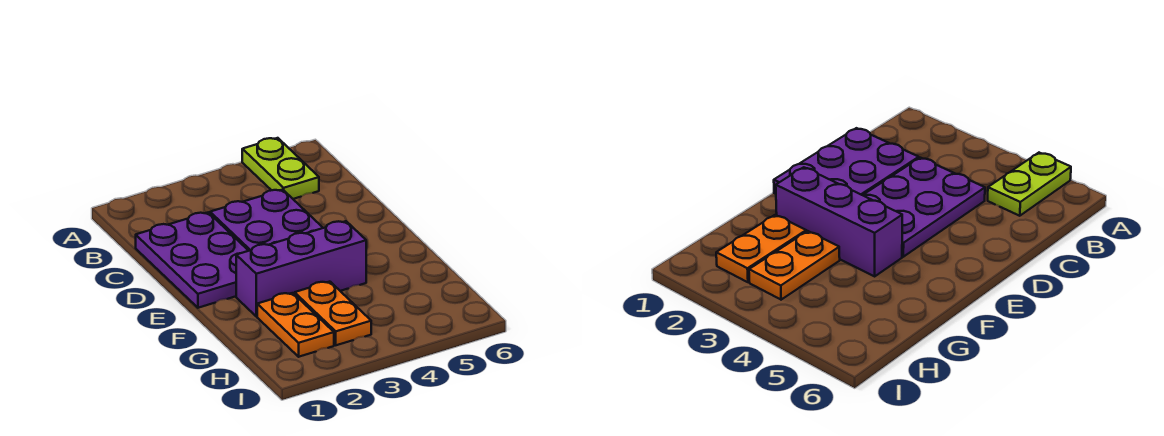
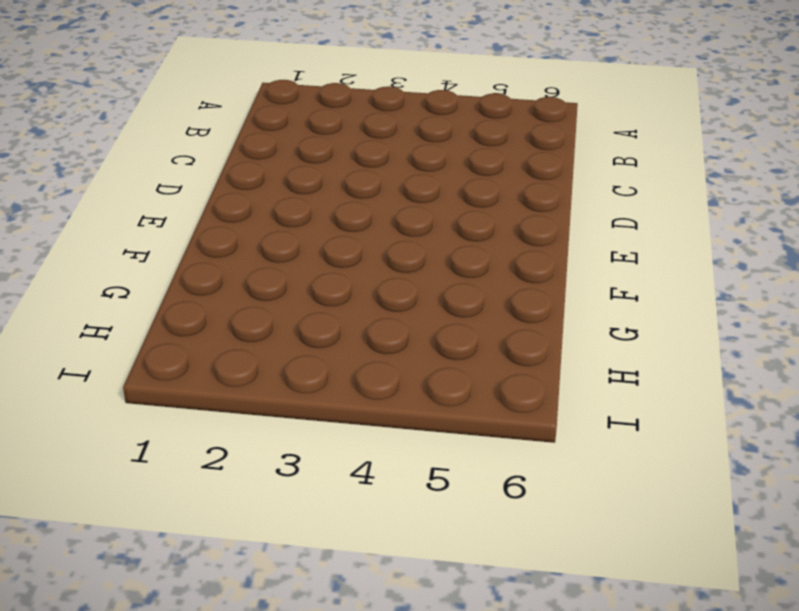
none -> lime plate A5:B5 level 1
none -> purple plate C1:E2 level 1

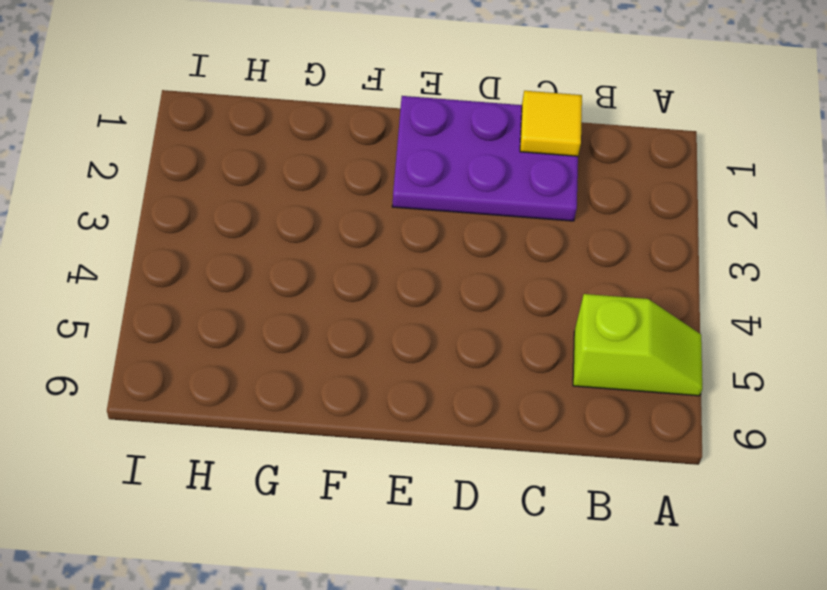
lime slope A5:B5 level 1 top B -> lime plate A5:B5 level 1
yellow tile C1 level 2 -> none
none -> purple plate C3:E4 level 1
none -> purple brick F2:F4 level 1

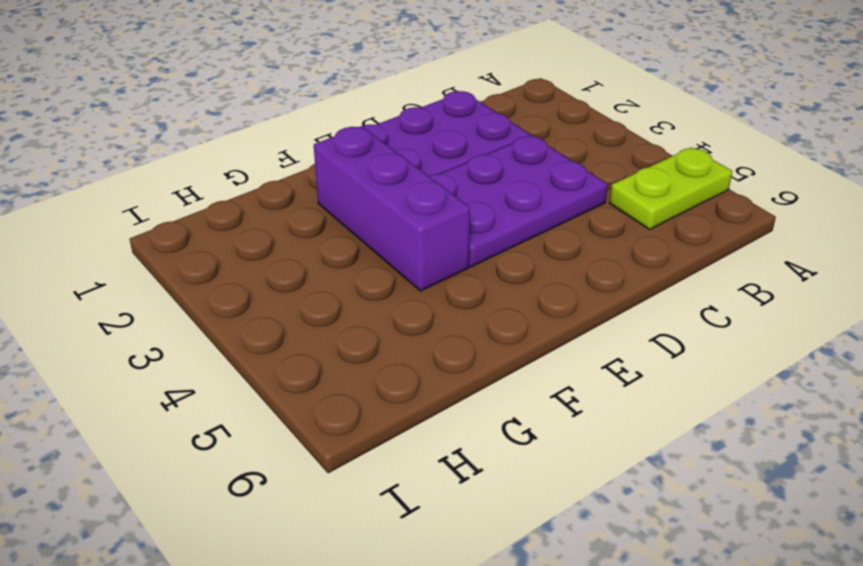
none -> orange plate G2:H2 level 1
none -> orange plate G3:H3 level 1

